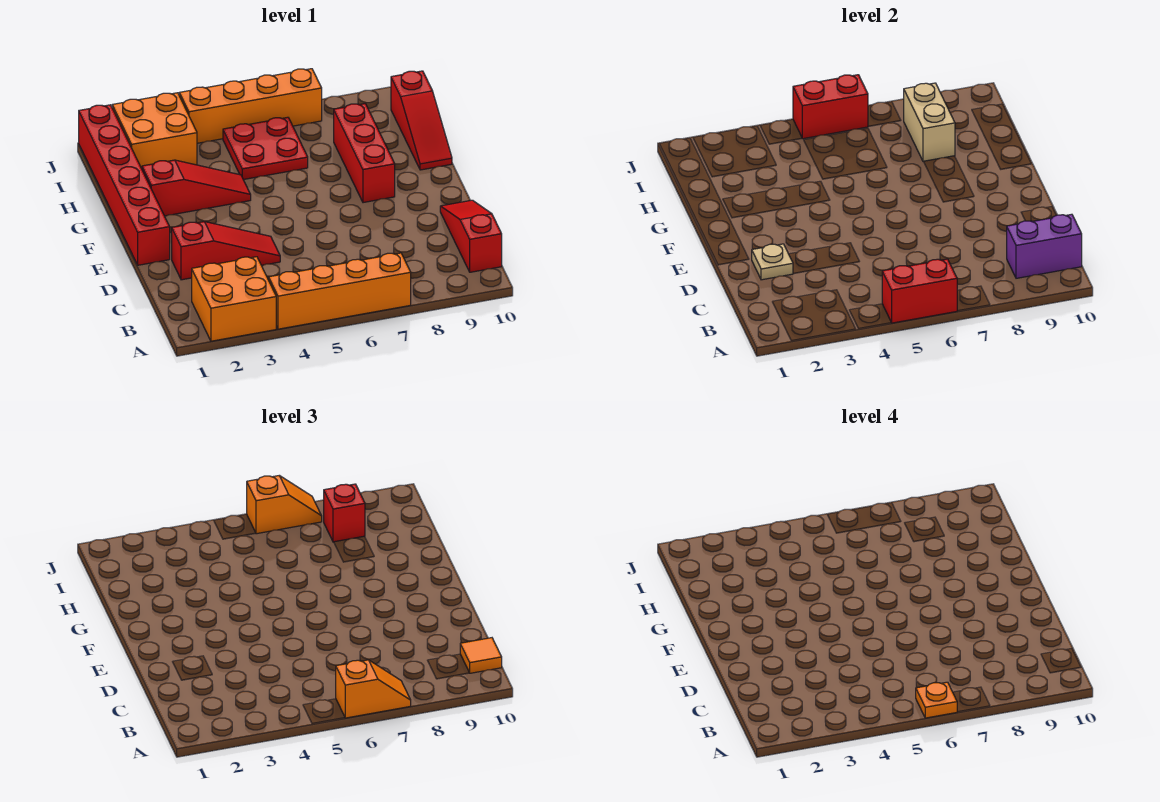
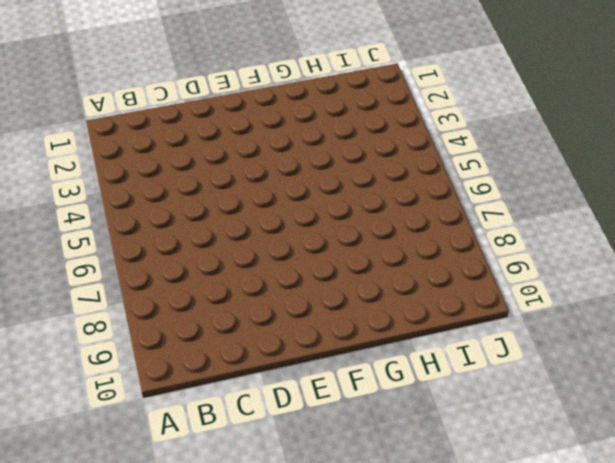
none -> orange brick A2:B3 level 1
none -> orange brick A4:A7 level 1
none -> red slope B10:D10 level 1 top B

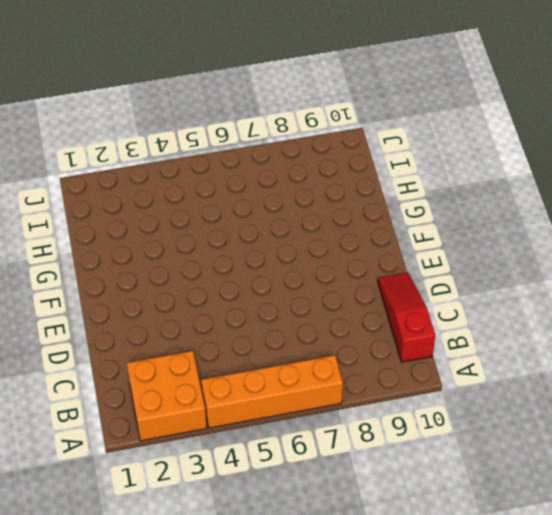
none -> red slope D2:D4 level 1 top 2
none -> red brick E1:J1 level 1
none -> red brick F8:H8 level 1

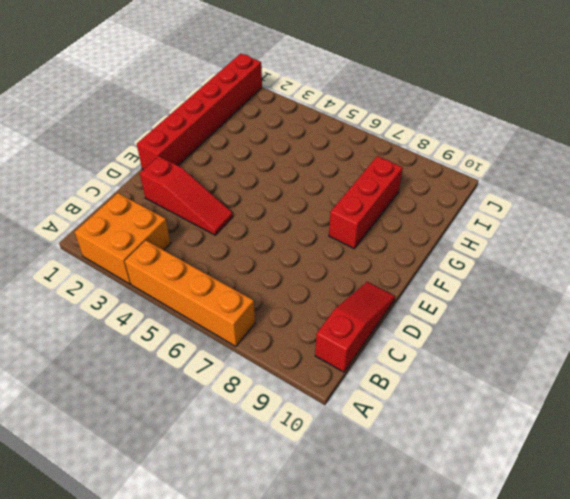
none -> red slope G2:G4 level 1 top 2
none -> red slope G10:I10 level 1 top I
none -> red plate H5:I6 level 1

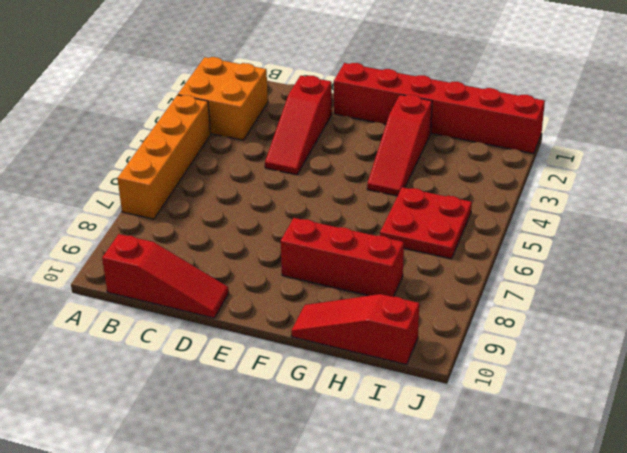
none -> orange brick I2:J3 level 1
none -> orange brick J4:J7 level 1
none -> red brick A5:A6 level 2

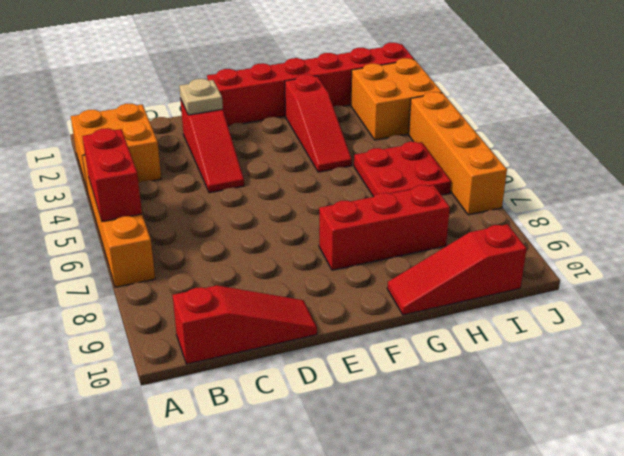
none -> purple brick B9:B10 level 2
none -> tan brick H8:I8 level 2
none -> red brick J5:J6 level 2

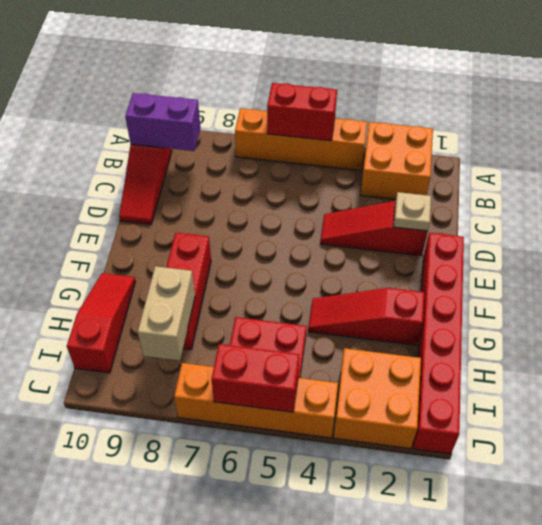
none -> orange slope A6:A7 level 3 top 6
none -> orange tile B10 level 3
none -> red brick I8 level 3

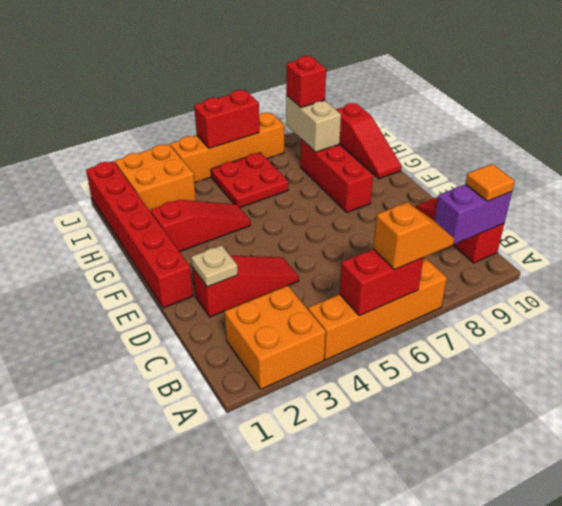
none -> orange slope J6:J7 level 3 top 6
none -> orange plate A6 level 4

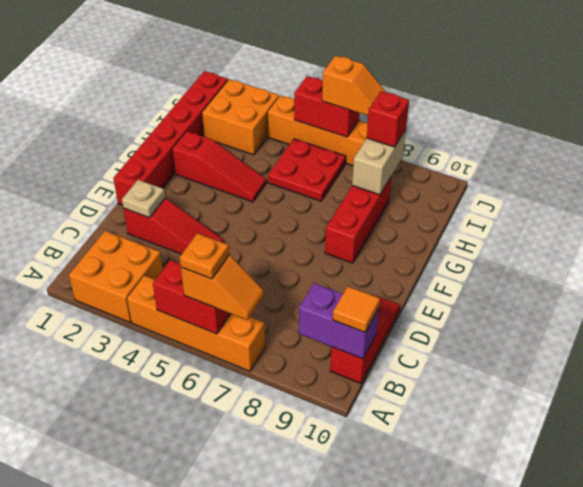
none -> red slope G10:I10 level 1 top I

